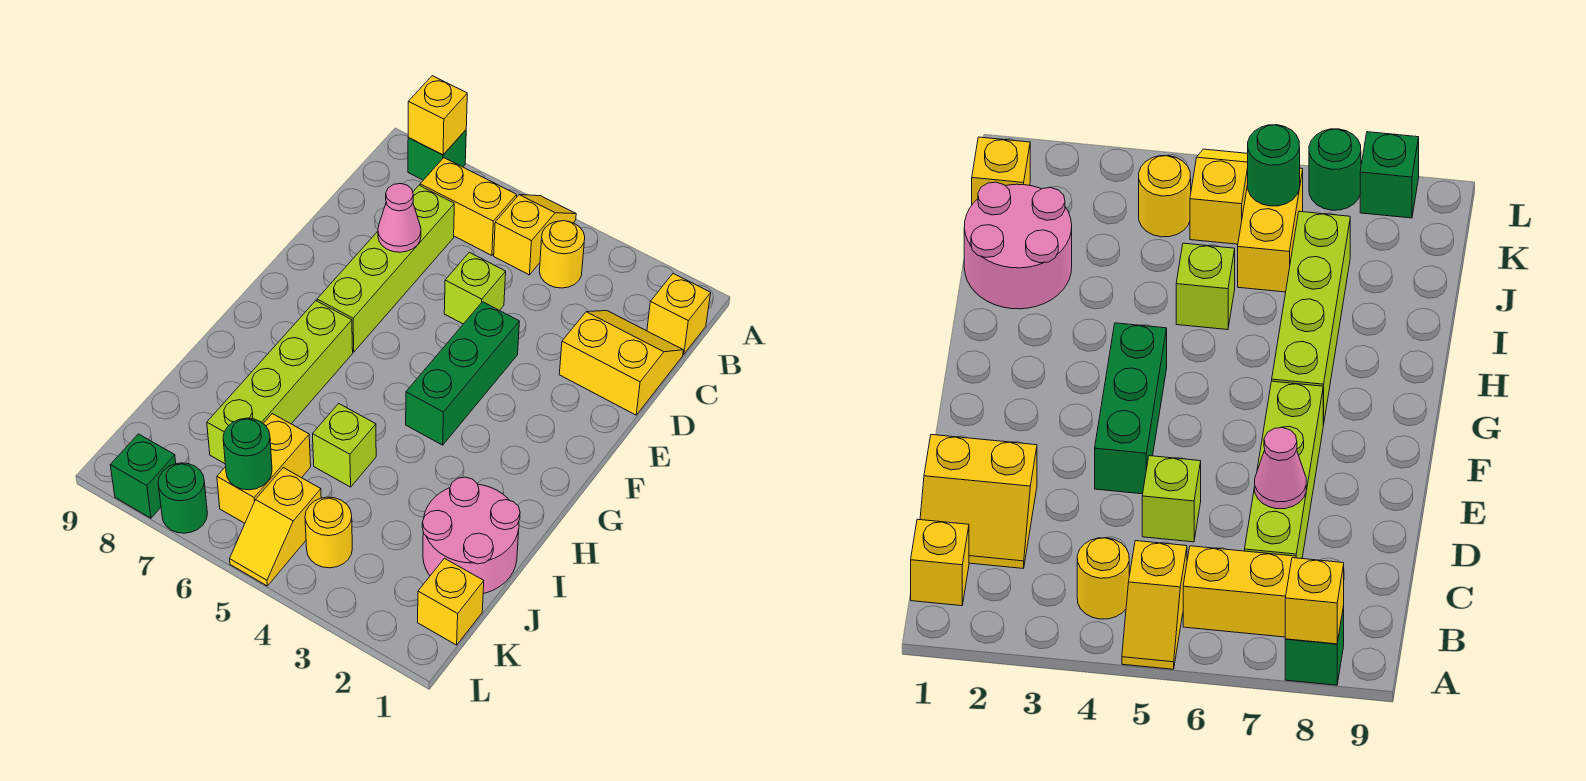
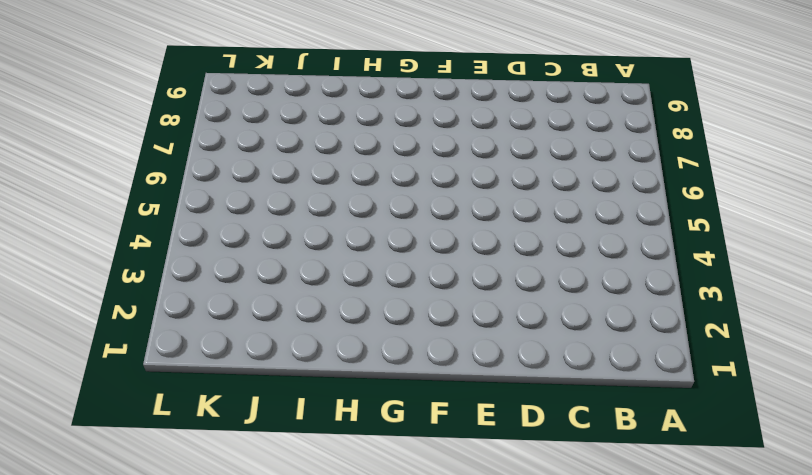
none -> yellow slope A5:B5 level 1 top B
none -> green brick A8 level 1
none -> yellow brick B1 level 1

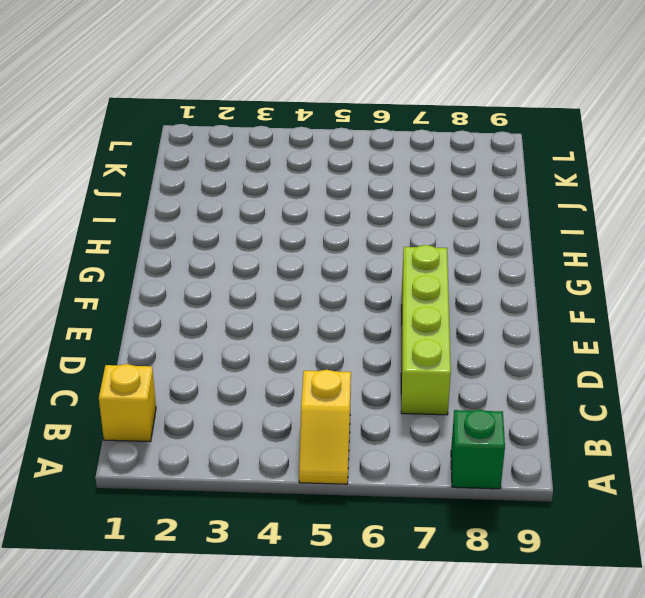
none -> yellow round brick B4 level 1
none -> yellow brick B6:B7 level 1
none -> yellow slope C1:D2 level 1 top D

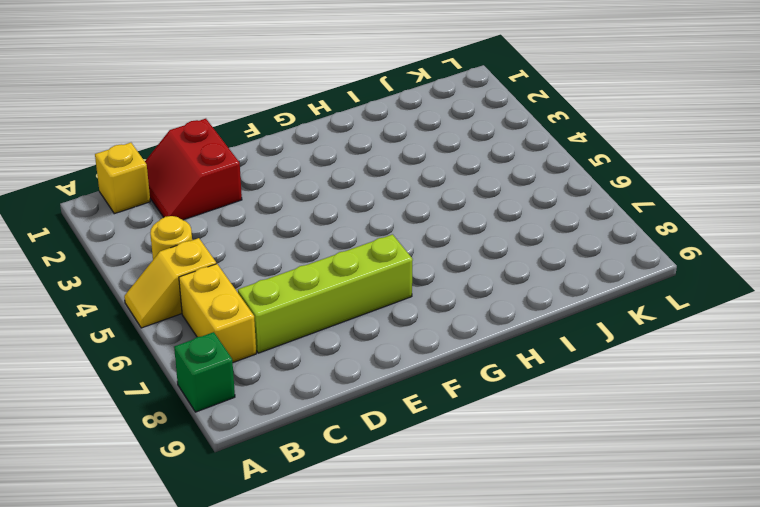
red slope C1:D2 level 1 top D -> yellow slope C1:D2 level 1 top D
none -> lime brick D5 level 1
none -> green brick E4:G4 level 1
none -> lime brick G7:J7 level 1

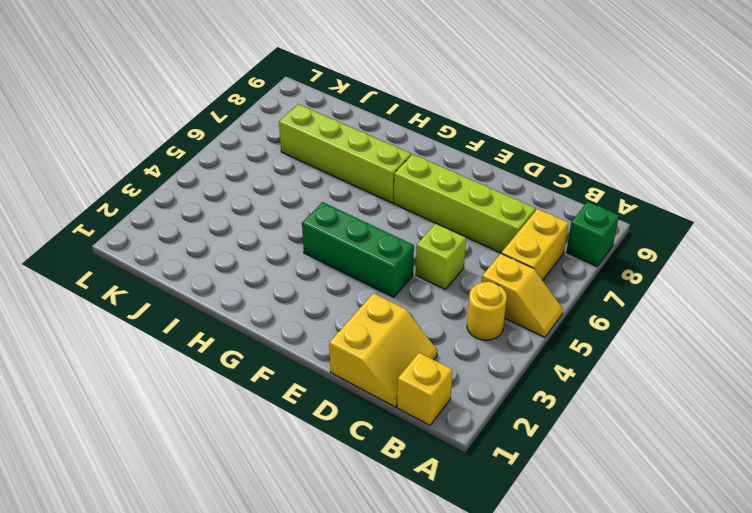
none -> pink round brick I1:J2 level 1
none -> lime brick I5 level 1
none -> yellow brick J6:K6 level 1

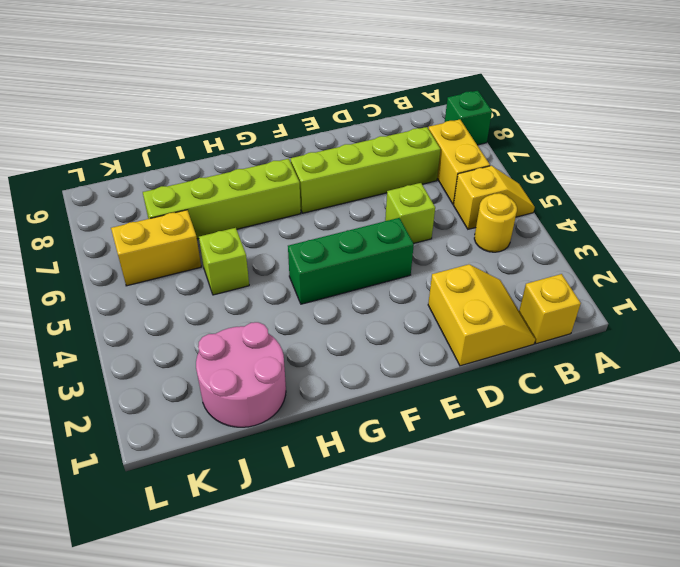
none -> yellow brick K1 level 1
none -> yellow round brick K4 level 1
none -> yellow slope K5:L5 level 1 top K

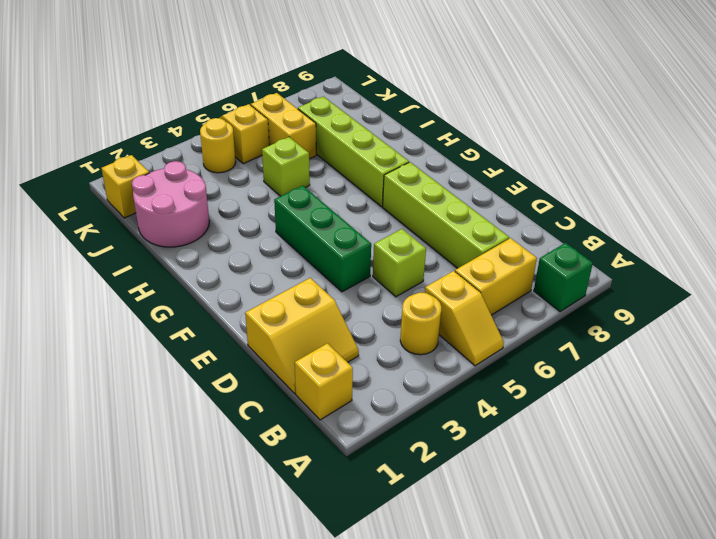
none -> green round brick L7 level 1
none -> green brick L8 level 1
none -> yellow brick A8 level 2

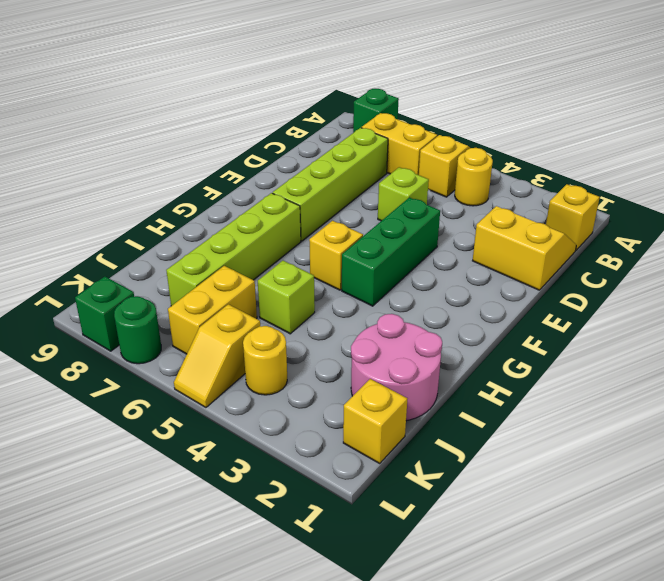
yellow brick G5 level 1 -> yellow brick A8 level 2
none -> pink cone D7 level 2
none -> green round brick K6 level 2

